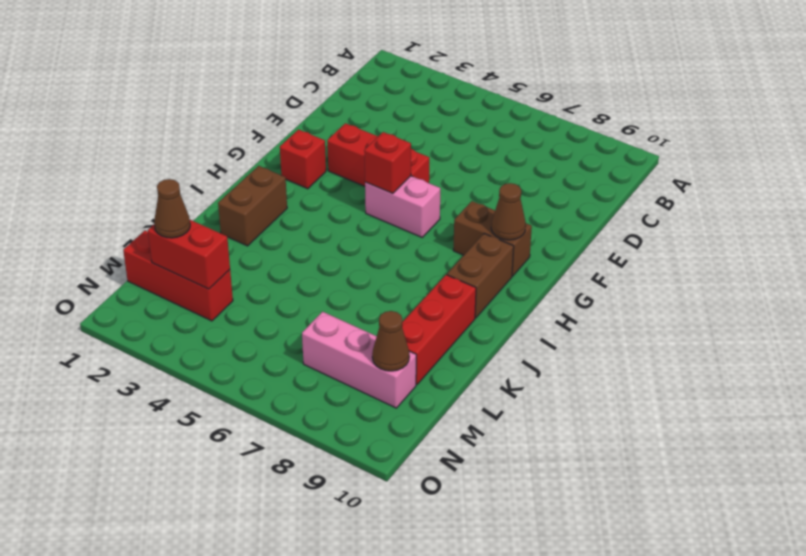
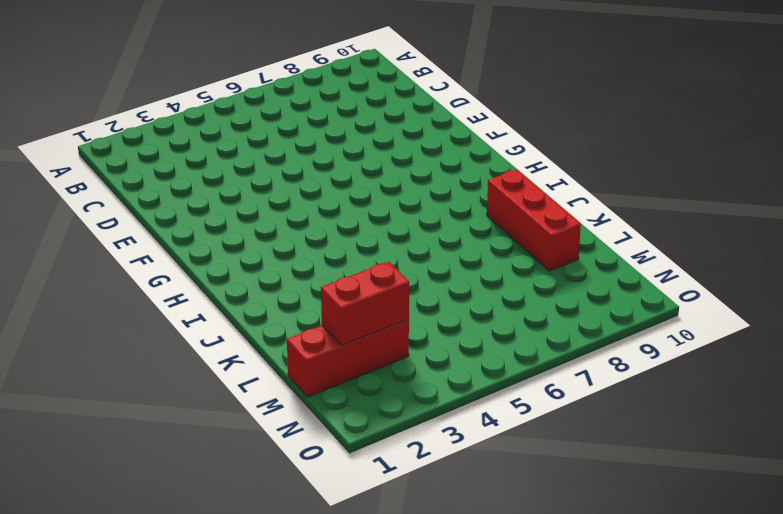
none -> red brick F3:F5 level 1
none -> red brick G2 level 1
none -> pink brick G5:G6 level 1

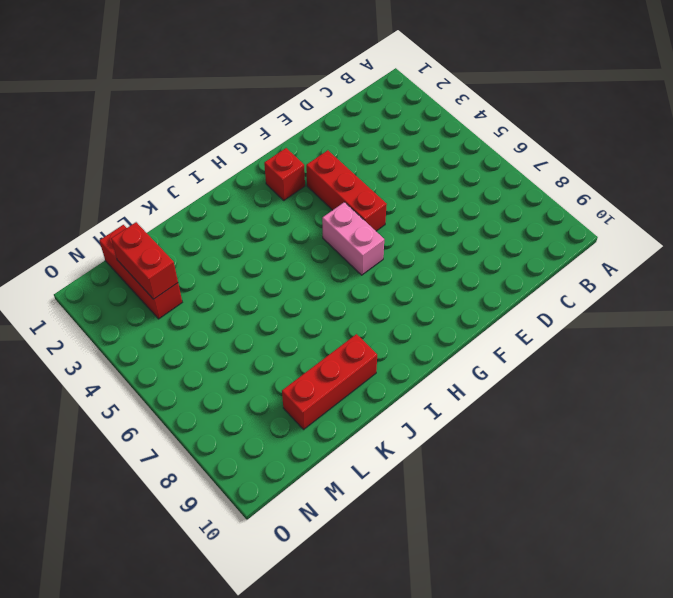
none -> brown brick G8:G9 level 1
none -> brown brick H9:I9 level 1
none -> brown brick I2:J2 level 1

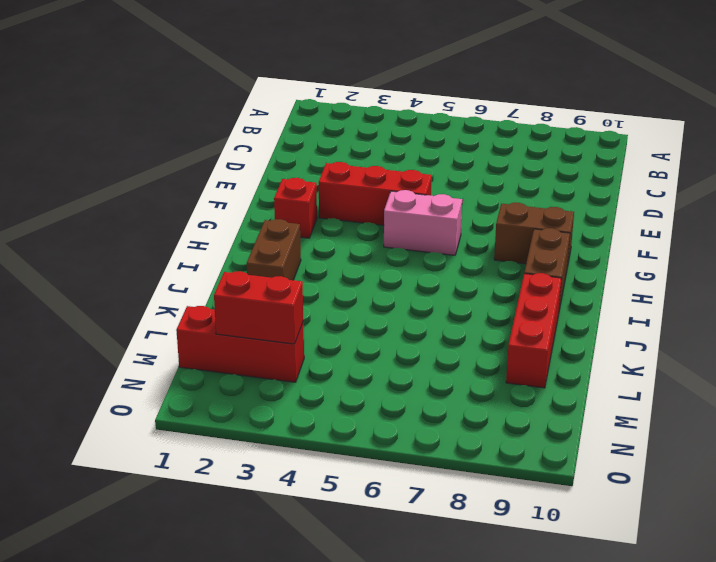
none -> pink brick M7:M9 level 1
none -> red brick G5 level 2
none -> brown cone G9 level 2

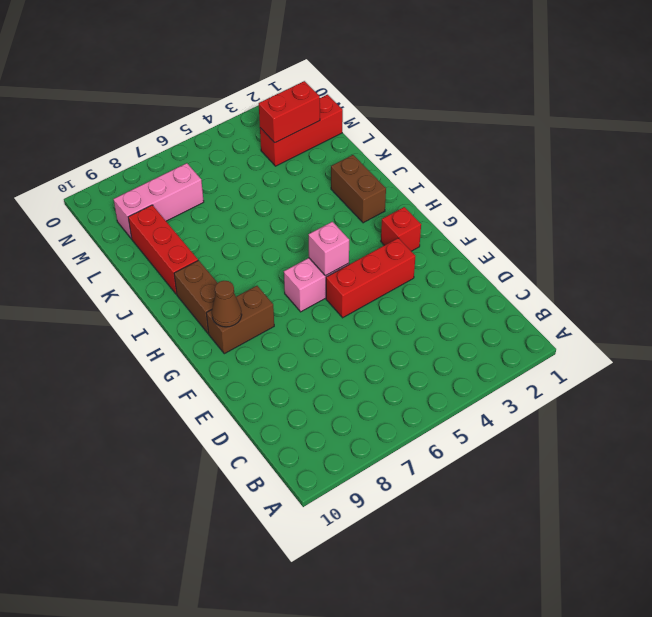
pink brick G5 level 2 -> red brick G5 level 2
none -> brown cone M9 level 2
none -> brown cone M2 level 3

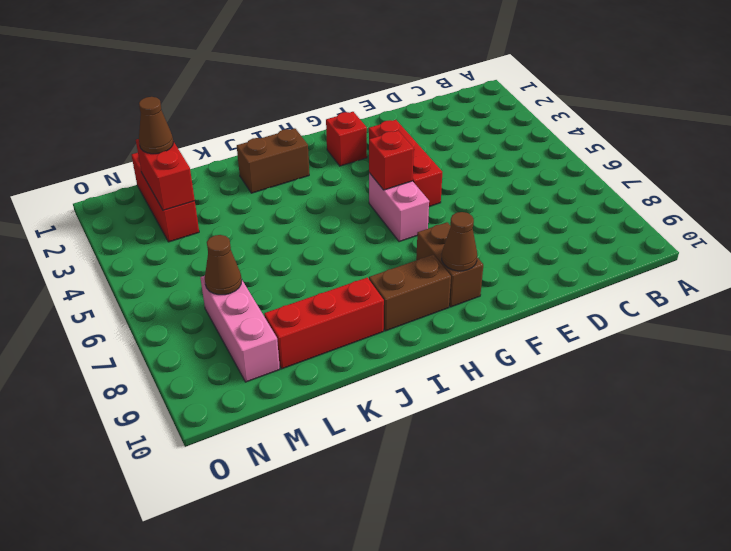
brown cone M7 level 2 -> brown cone M9 level 2

